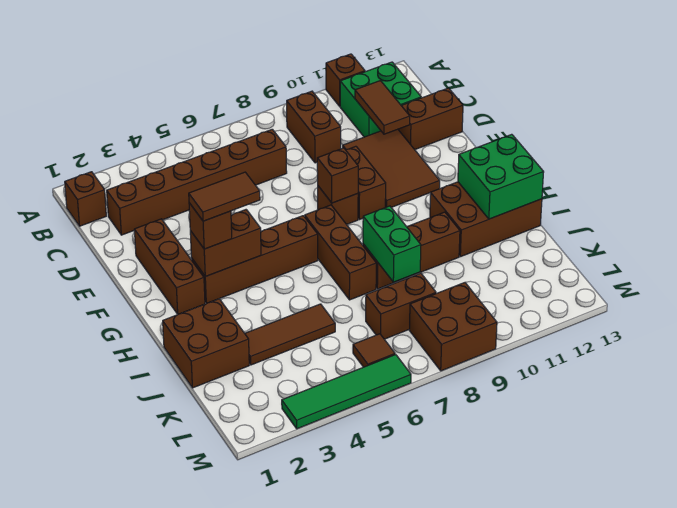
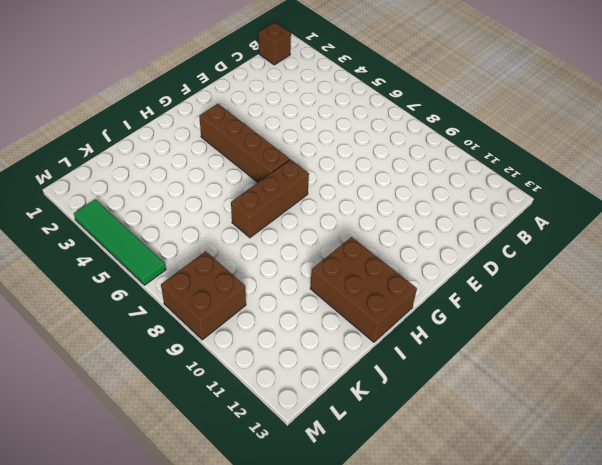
none -> brown brick A11 level 1
none -> brown brick B9:C9 level 1
none -> green brick B11:C12 level 1

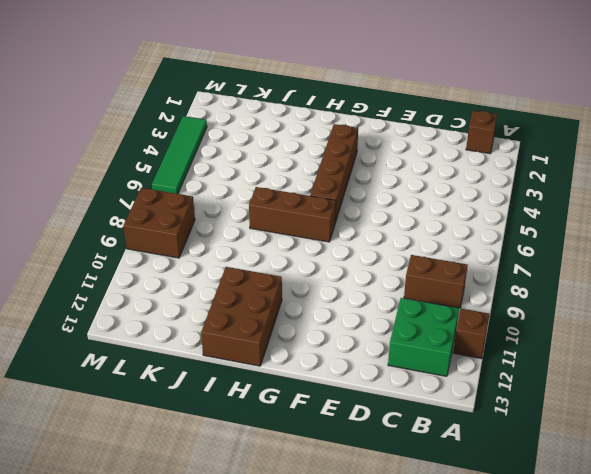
none -> brown brick C2:C7 level 1
none -> brown tile D10:F11 level 1
none -> brown brick D12:D13 level 1

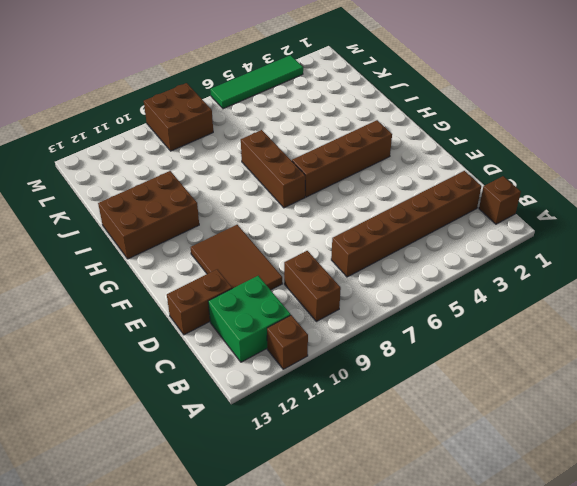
none -> brown brick E2:G2 level 1
none -> brown brick E9:F9 level 1
none -> brown brick F8 level 1

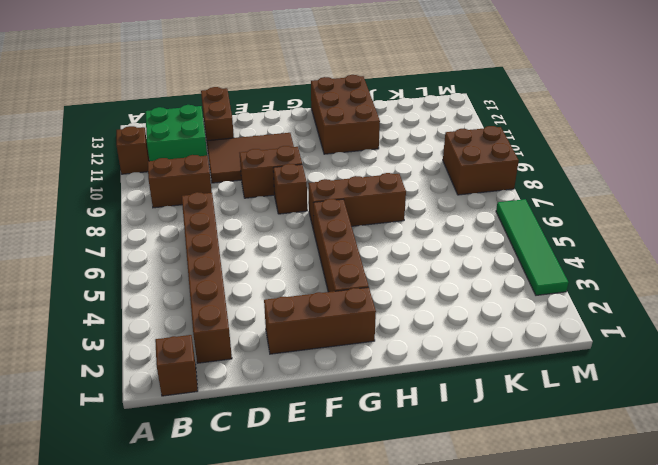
none -> brown brick I1:J2 level 1
none -> brown brick I8:I10 level 1
none -> brown tile J3:J5 level 1

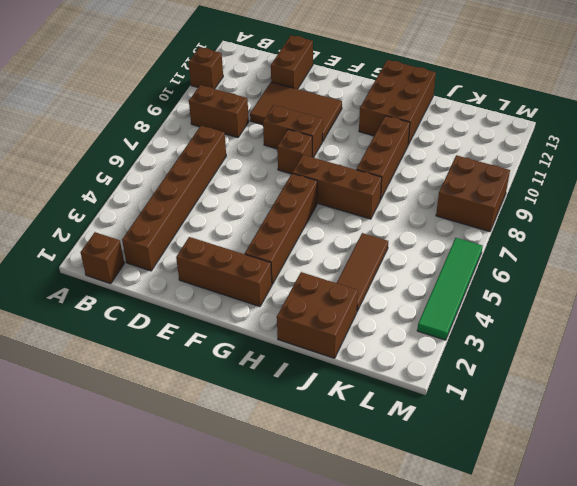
none -> green brick B11:C12 level 1
none -> brown brick K7:K8 level 1
none -> brown tile L6 level 1

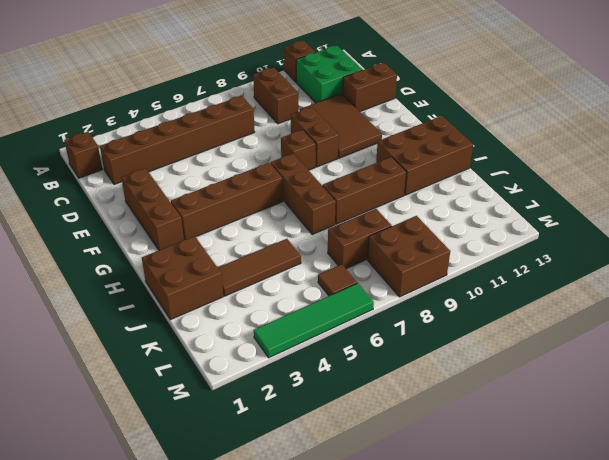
none -> brown tile C11:D11 level 2
none -> brown brick F8 level 2
none -> brown brick G3:G4 level 2

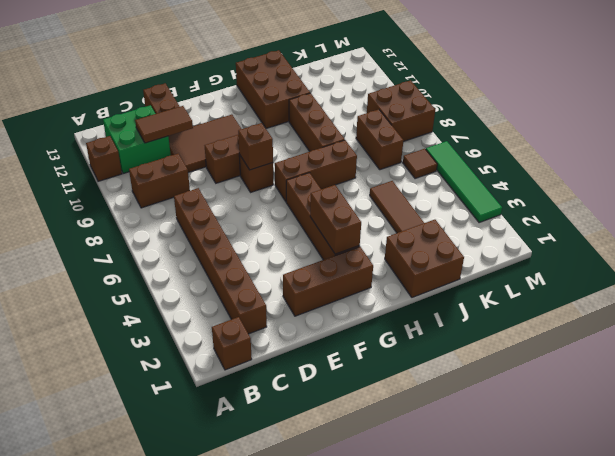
none -> green brick H12:I13 level 2
none -> green brick I8:J8 level 2
none -> brown brick G3 level 3

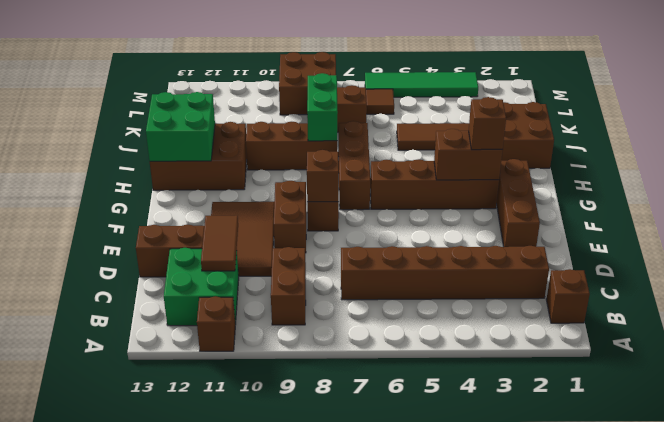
none -> brown tile G3:G4 level 4

